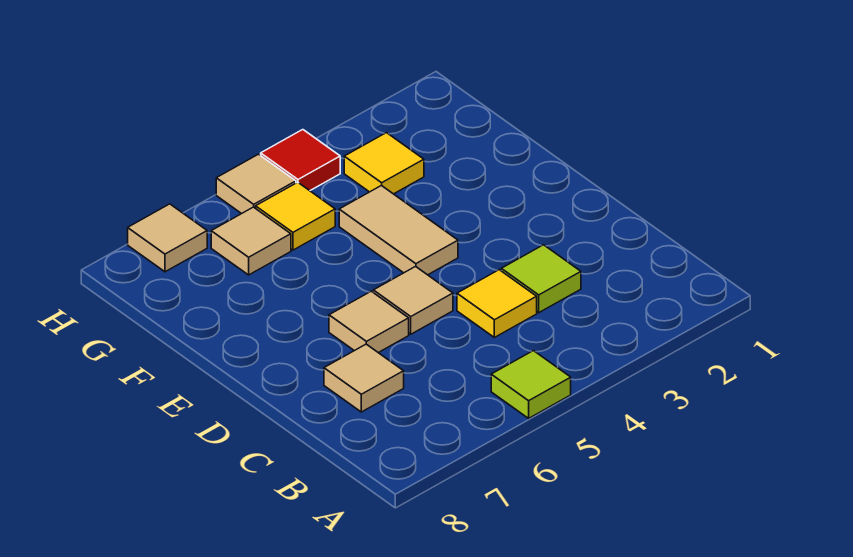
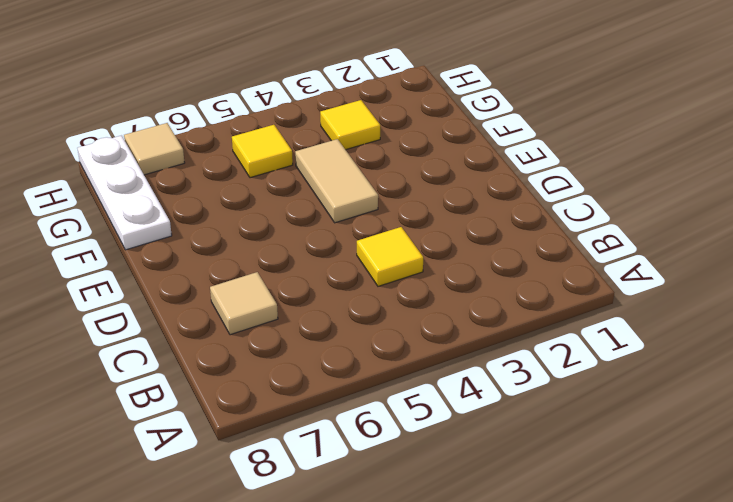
white plate F8:H8 level 1 -> none
none -> lime tile A5 level 1
none -> lime tile C3 level 1
none -> tan tile D5 level 1

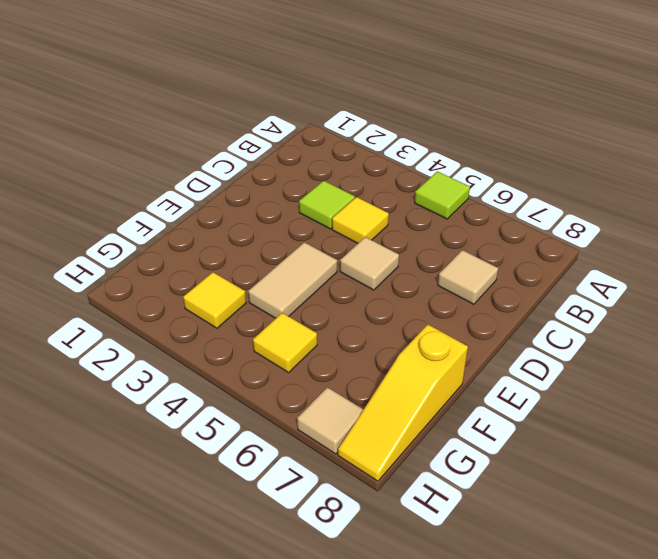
yellow slope F8:H8 level 1 top F -> none
none -> tan tile D6 level 1
none -> tan tile G6 level 1
none -> red tile H4 level 1

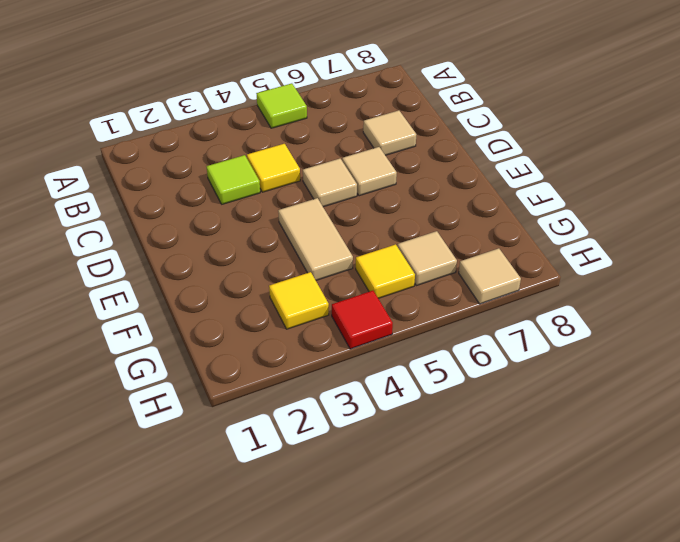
none -> tan tile H5 level 1

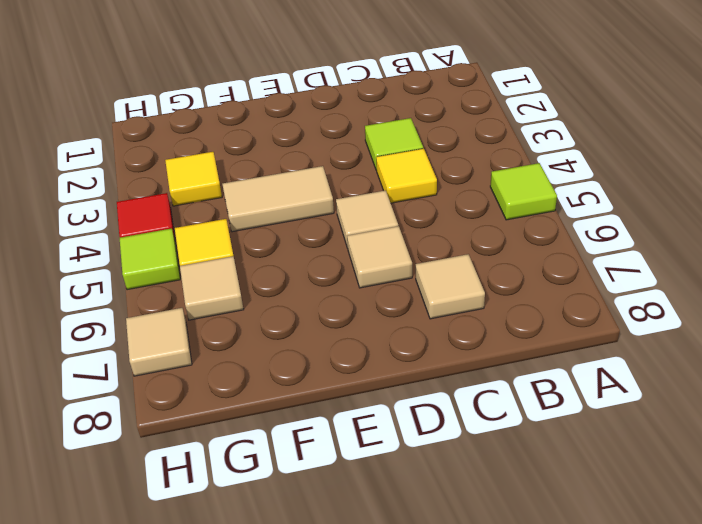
lime tile H5 level 1 -> tan tile H5 level 1

